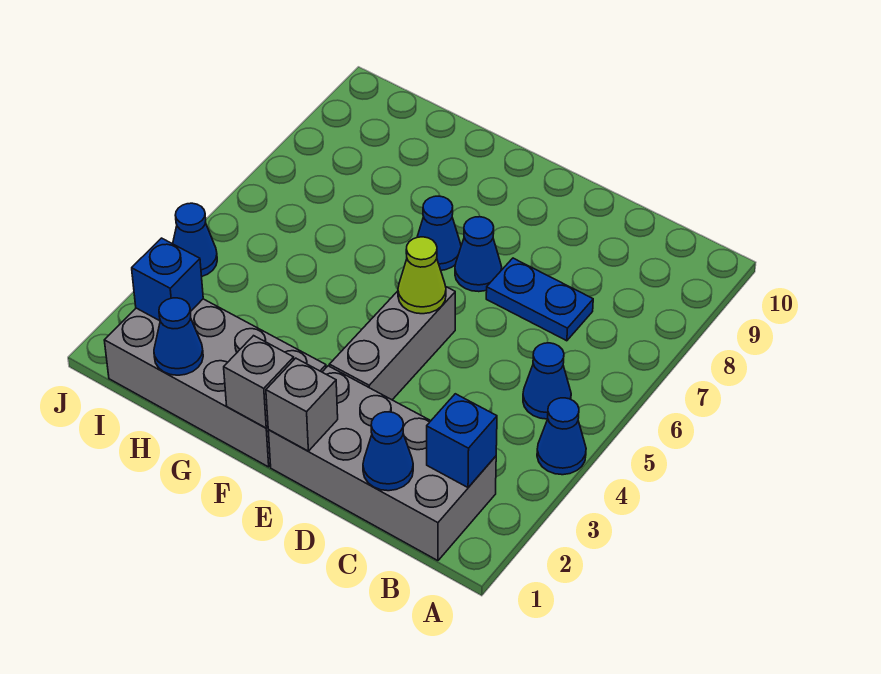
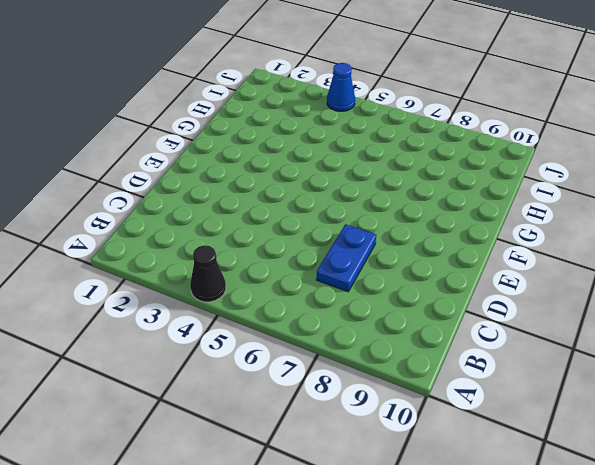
black cone A4 level 1 -> blue cone A4 level 1
none -> grey brick B1:E2 level 1
none -> blue cone B5 level 1
none -> grey brick E3:E5 level 1

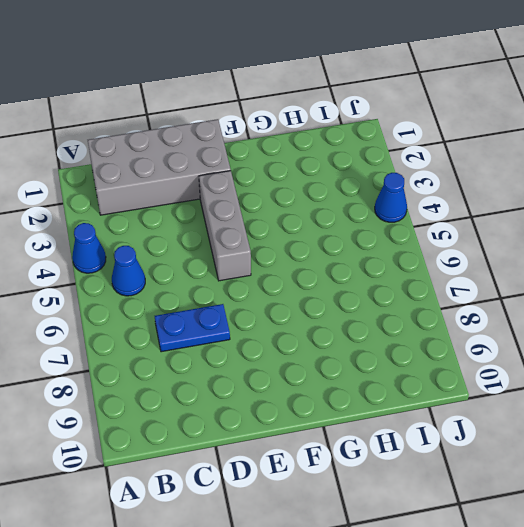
none -> blue cone E7 level 1
none -> grey brick F1:I2 level 1
none -> blue cone F7 level 1

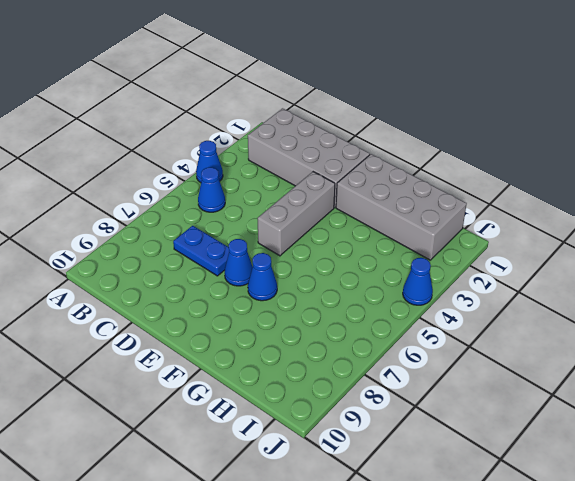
none -> blue brick B2 level 2
none -> blue cone C1 level 2
none -> grey brick E1 level 2

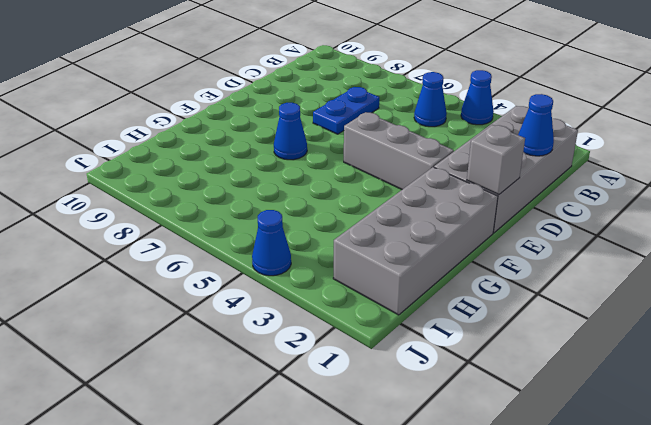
none -> blue cone E7 level 1
none -> blue brick B2 level 2
none -> lime cone E5 level 2

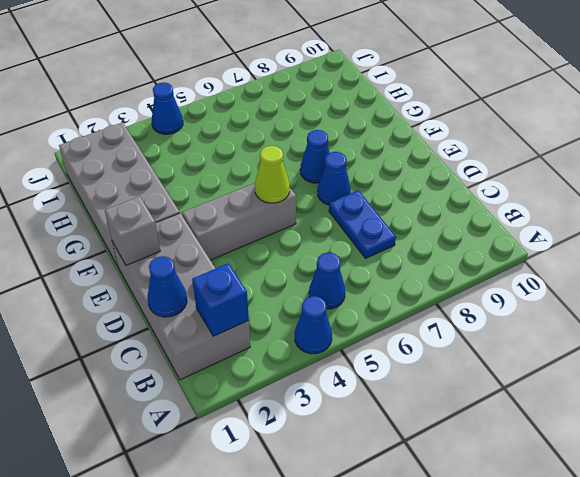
none -> grey brick F1 level 2
none -> blue cone H1 level 2
none -> blue brick I2 level 2

